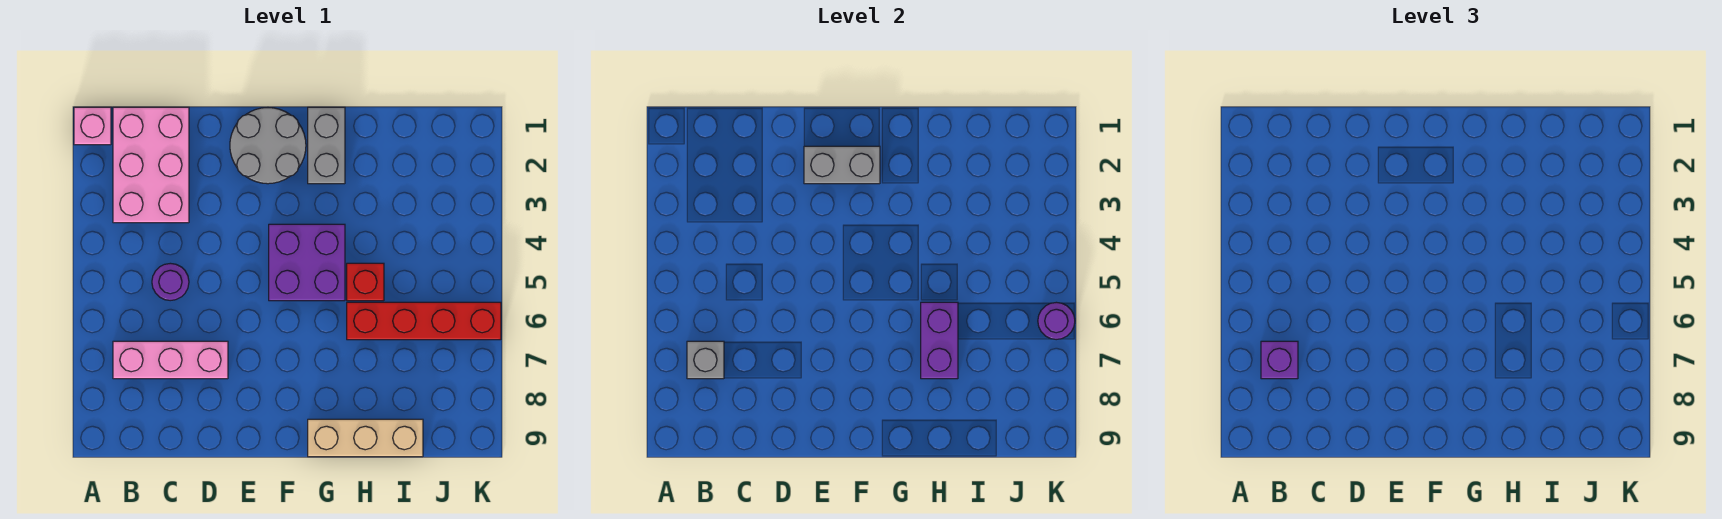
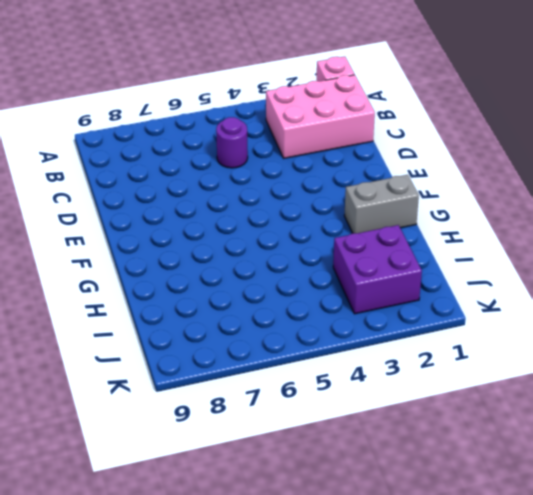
purple brick I2:J3 level 1 -> purple brick F4:G5 level 1
none -> pink brick B7:D7 level 1
none -> grey round brick E1:F2 level 1
none -> tan brick G9:I9 level 1

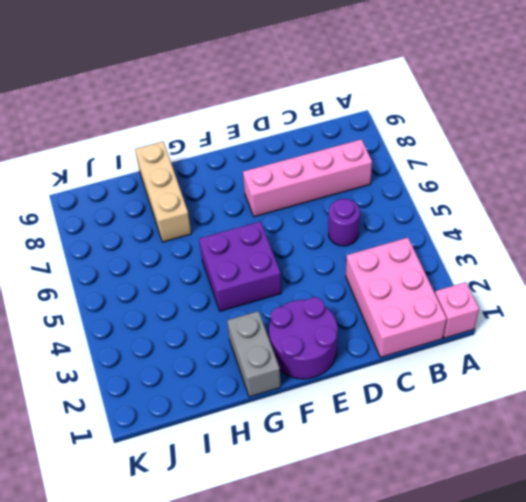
pink brick B7:E7 level 1 -> pink brick B7:D7 level 1
purple round brick E1:F2 level 1 -> grey round brick E1:F2 level 1
tan brick H7:H9 level 1 -> tan brick G9:I9 level 1
none -> red brick H5 level 1
none -> red brick H6:K6 level 1
none -> grey brick B7 level 2

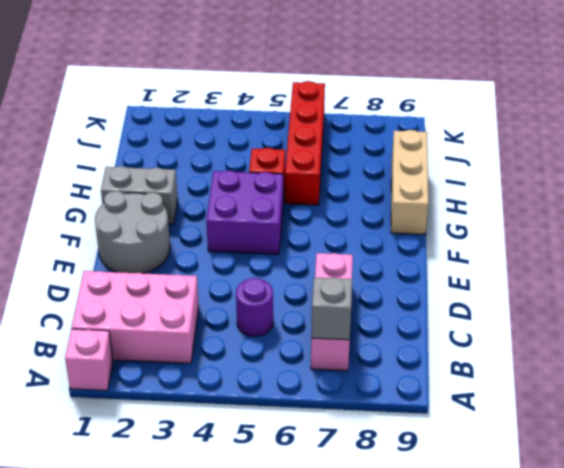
none -> grey brick E2:F2 level 2
none -> purple brick H6:H7 level 2
none -> purple round brick K6 level 2

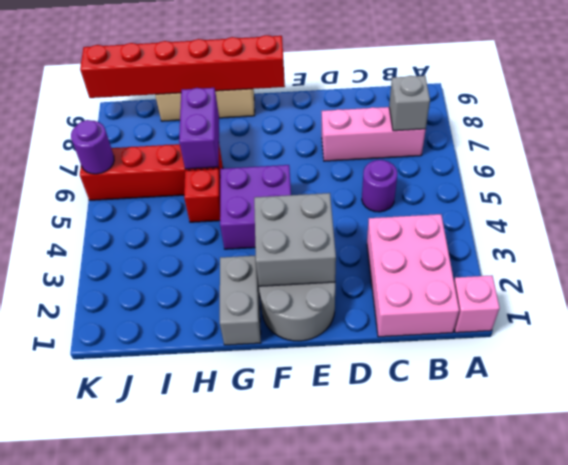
grey brick E2:F3 level 2 -> grey brick E2:F2 level 2
red brick F9:K9 level 2 -> none
none -> purple brick B7 level 3

